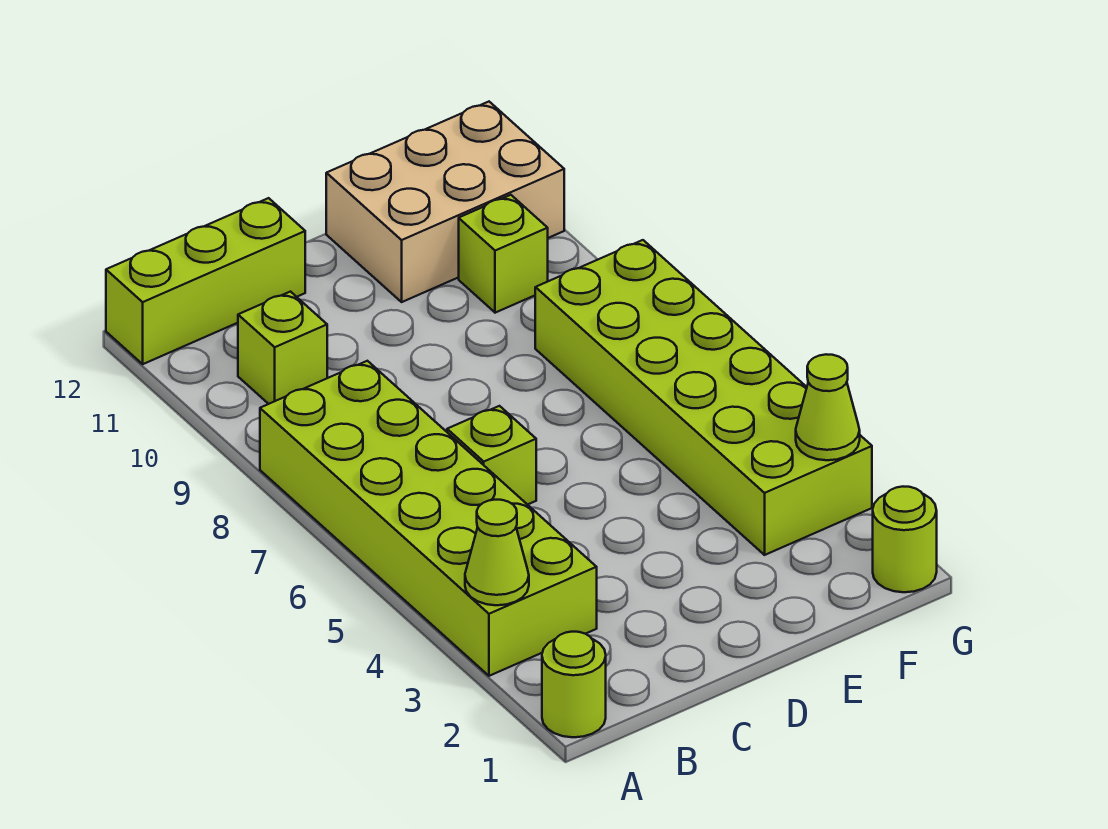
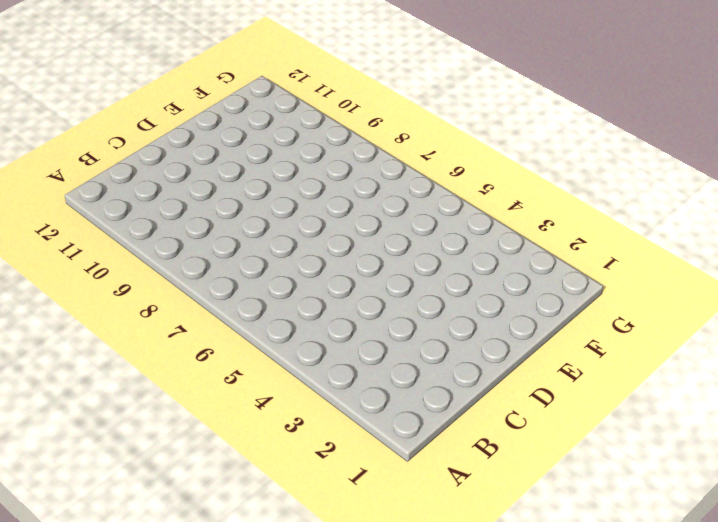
none -> lime round brick A1 level 1
none -> lime brick A3:B8 level 1

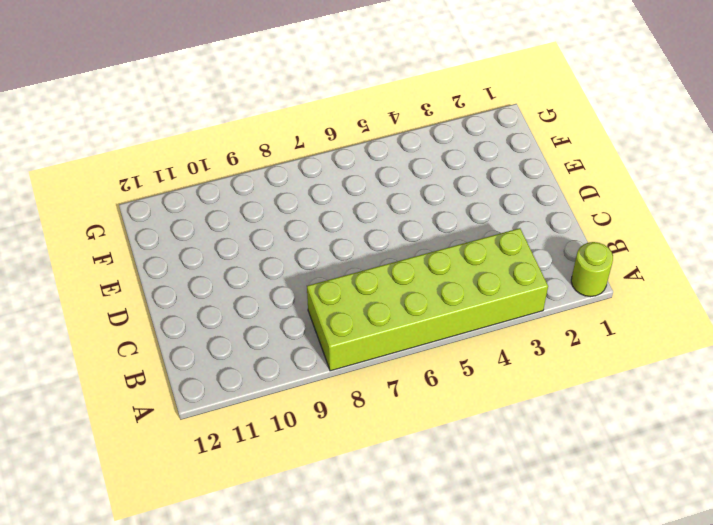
none -> lime brick A12:C12 level 1
none -> lime brick B10 level 1

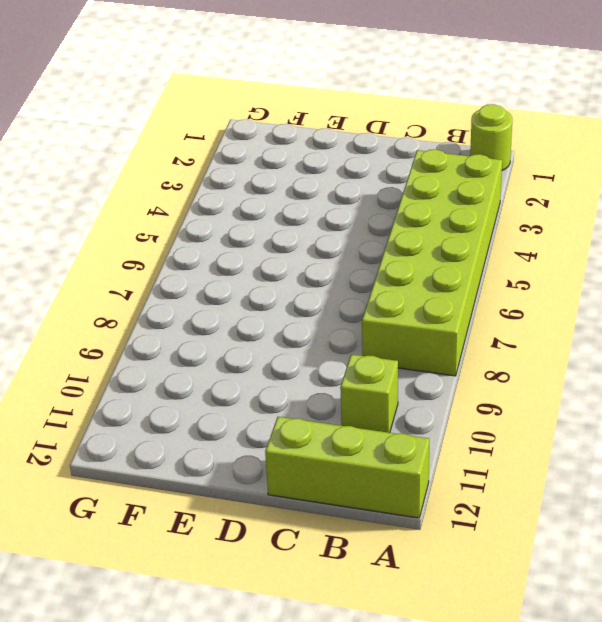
none -> lime brick C6 level 1
none -> tan brick E11:G12 level 1

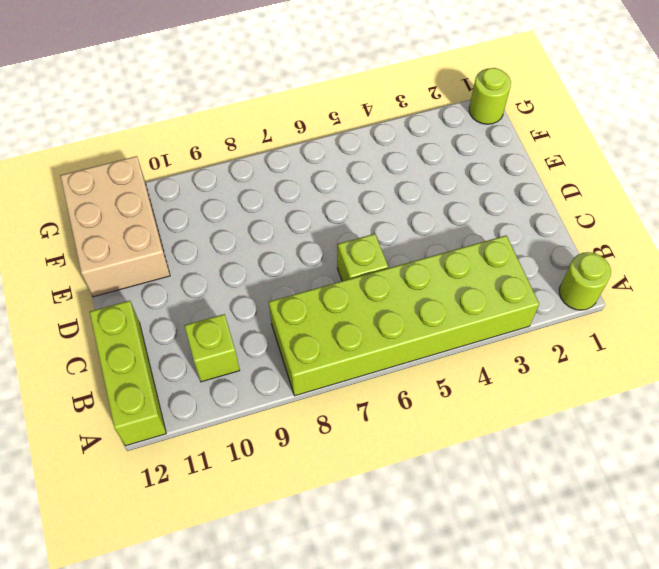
none -> lime brick F3:G8 level 1
none -> lime brick F10 level 1

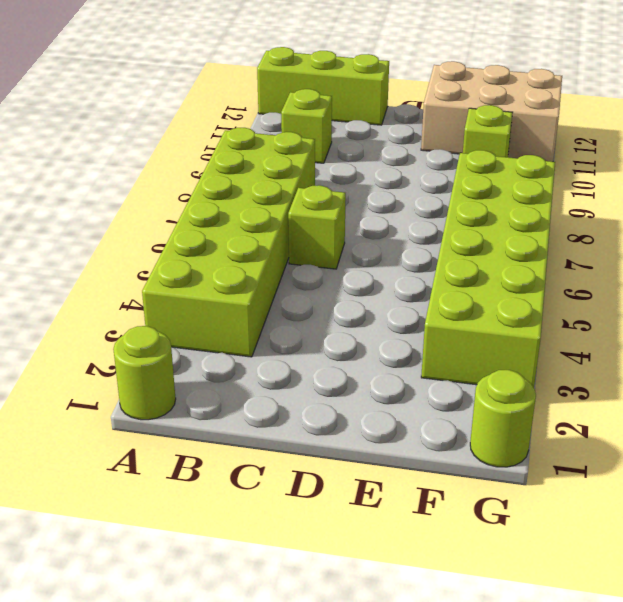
none -> lime cone A3 level 2
none -> lime cone G3 level 2

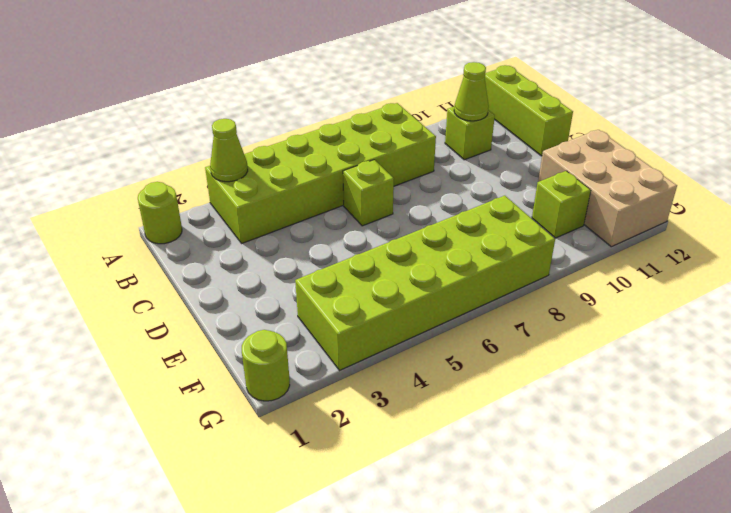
lime cone B10 level 2 -> lime cone G3 level 2

